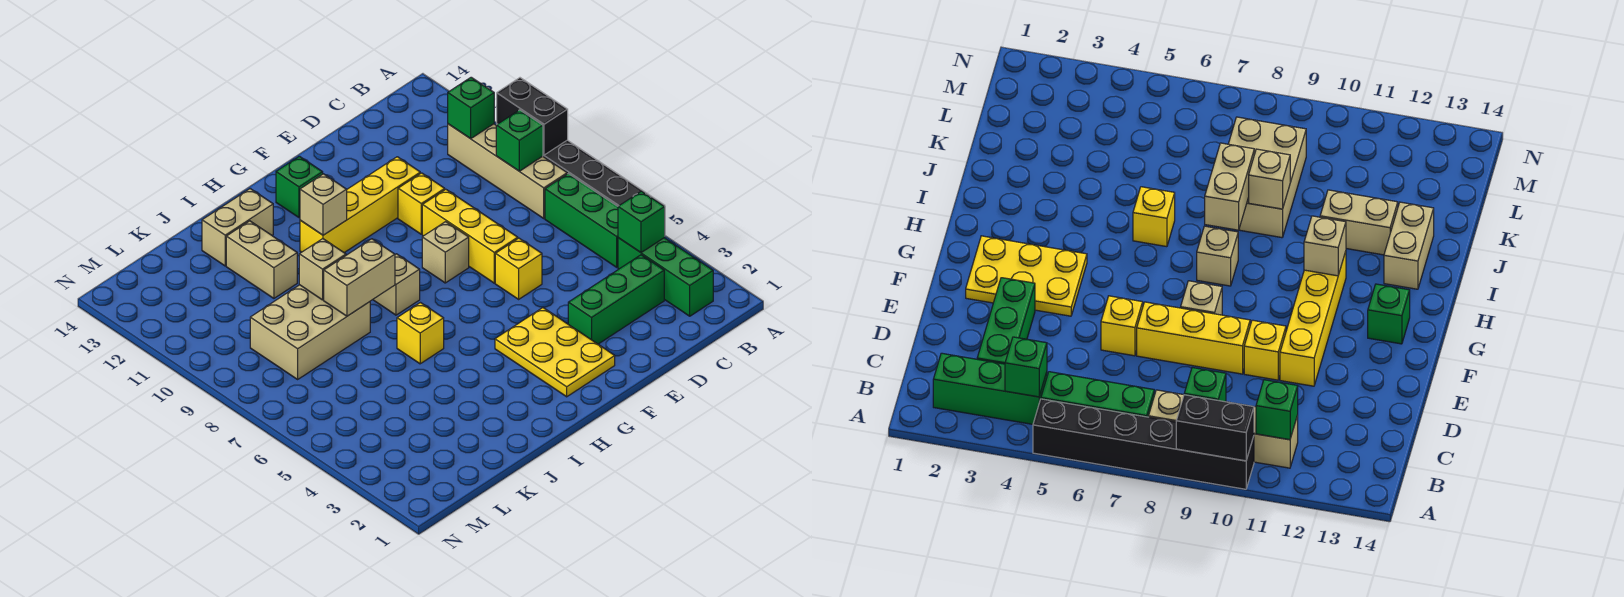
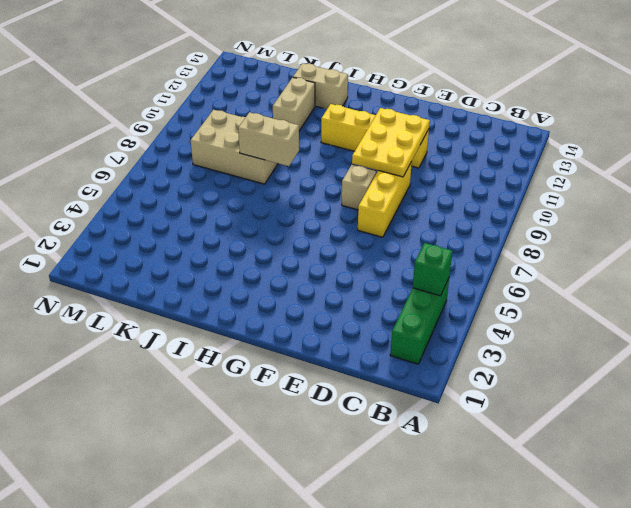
yellow plate E9:F11 level 2 -> yellow plate F2:G4 level 1
none -> black brick A5:A10 level 1
none -> green brick B5:B7 level 1
none -> tan brick B8:B11 level 1

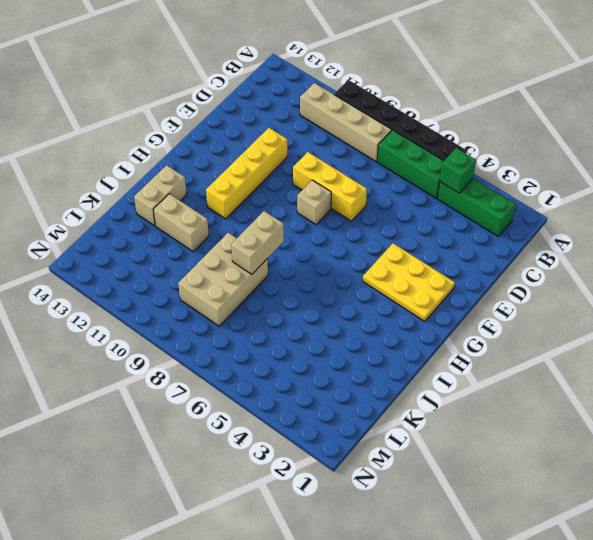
none -> green brick C3:E3 level 1
none -> yellow brick E6 level 1
none -> yellow brick E10 level 1

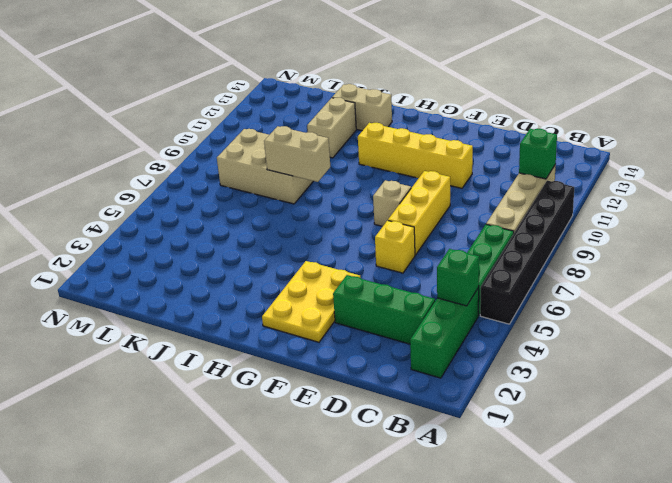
none -> yellow brick E10 level 1
none -> green brick G13 level 1
none -> tan brick H8 level 1

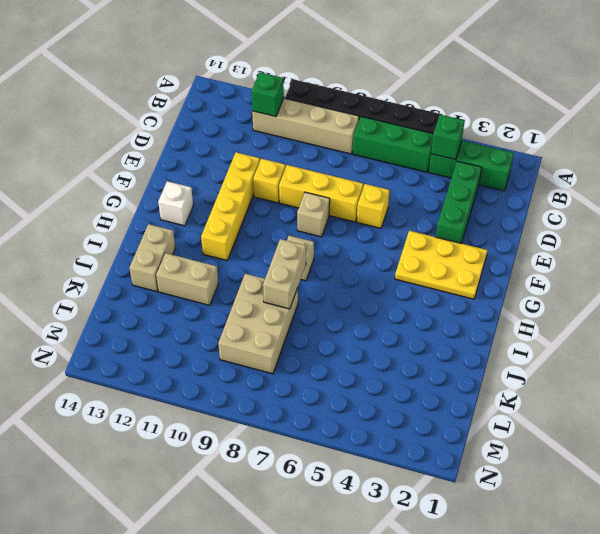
white brick G13 level 1 -> green brick G13 level 1
none -> yellow brick I6 level 1
none -> black brick A9:A10 level 2
none -> green brick B9 level 2

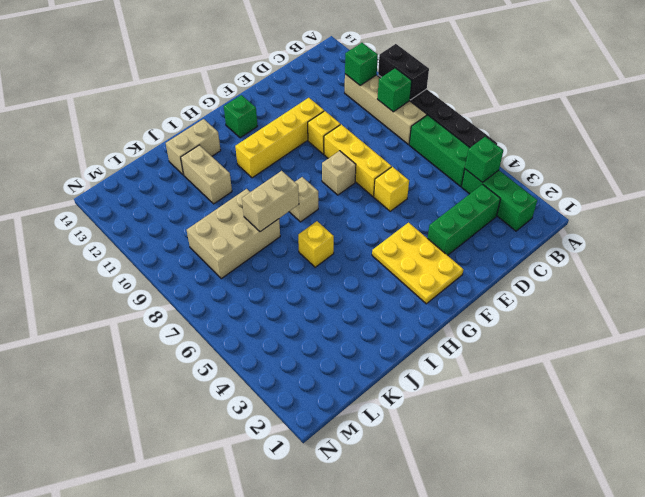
none -> tan brick H11 level 2
none -> tan brick J9 level 2

